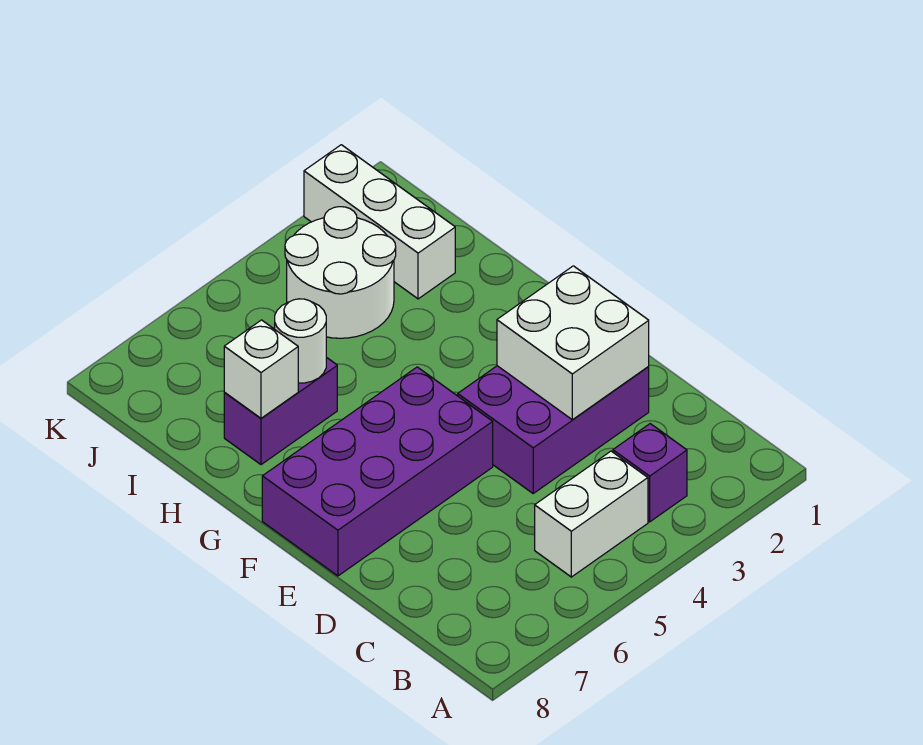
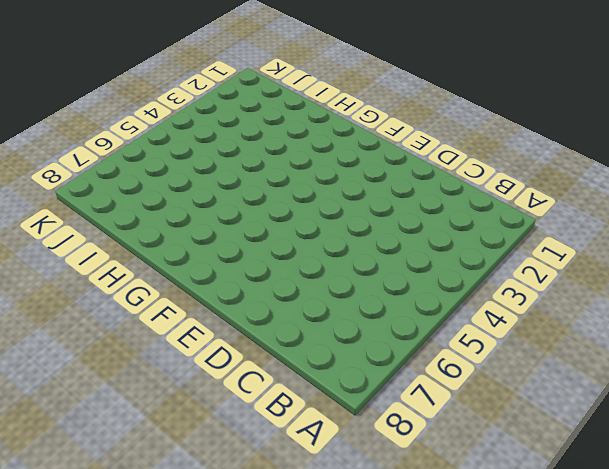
none -> purple brick B3 level 1
none -> white brick B4:B5 level 1

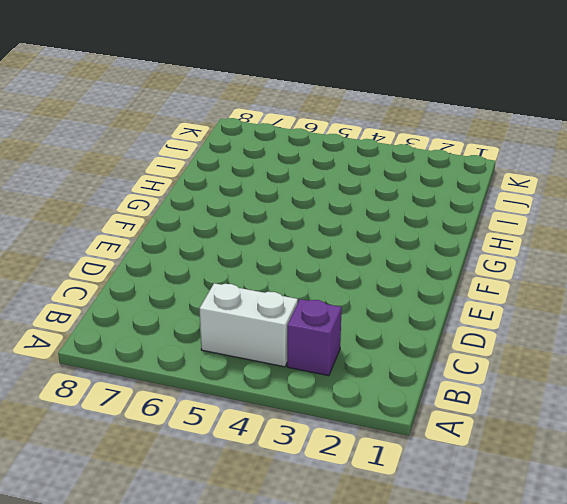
none -> purple brick D2:E4 level 1
none -> purple brick E5:F8 level 1

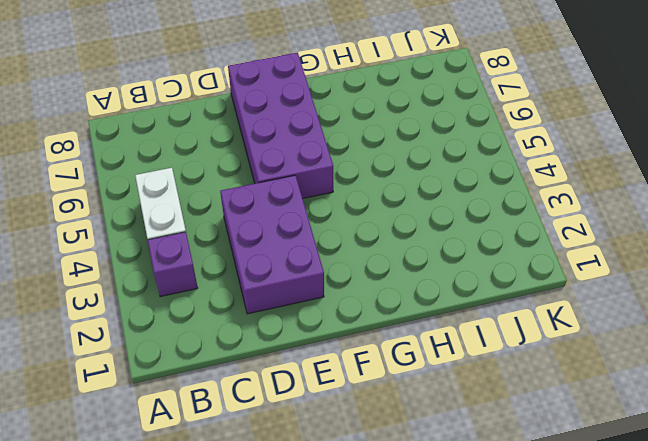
none -> purple brick H6:H7 level 1
none -> white brick I2:K2 level 1

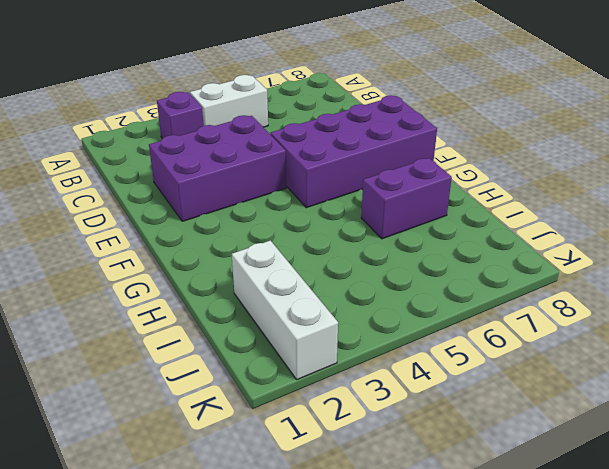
none -> white round brick I3:J4 level 1
none -> white brick D2:E3 level 2

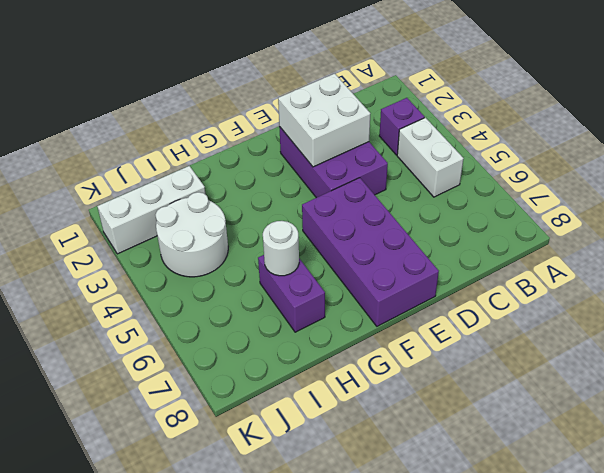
none -> white brick H7 level 2

